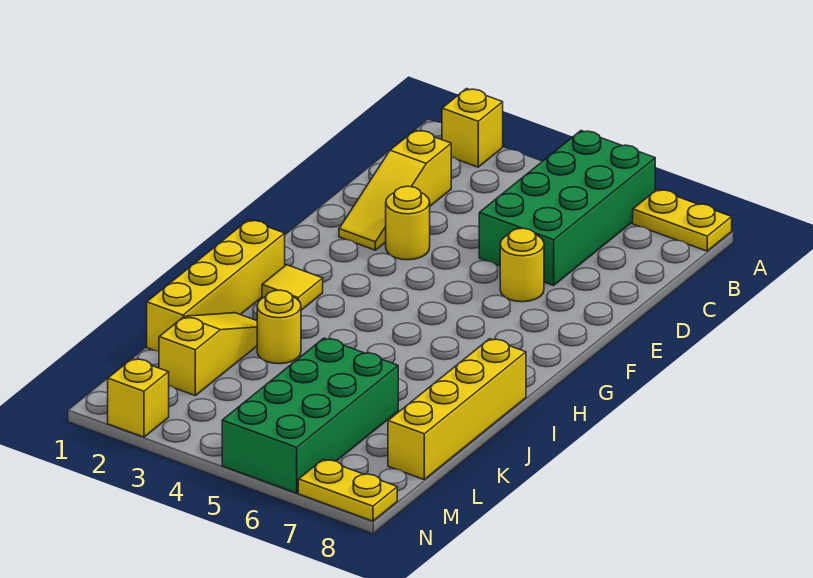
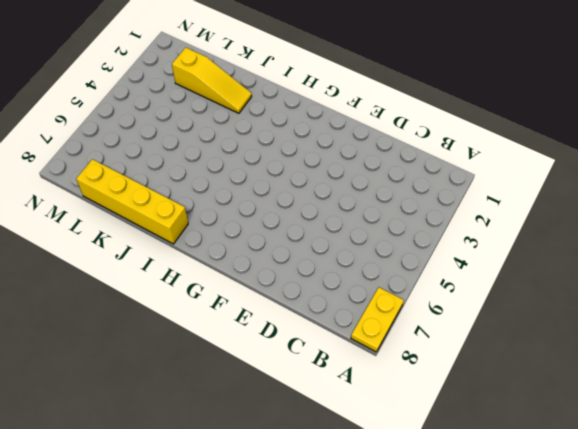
none -> yellow brick A2 level 1
none -> green brick A5:D6 level 1
none -> yellow slope C2:E2 level 1 top C

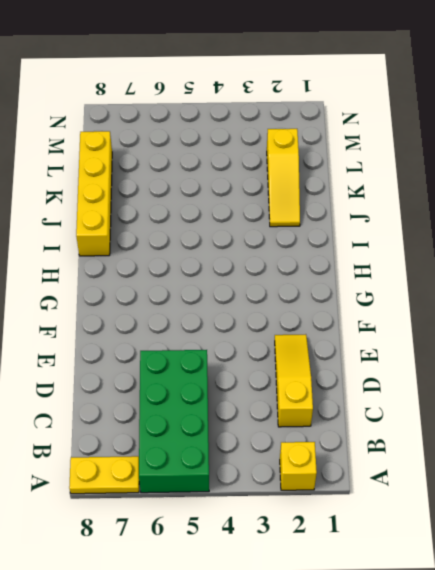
none -> yellow round brick E3 level 1
none -> yellow round brick E6 level 1
none -> yellow brick H1:K1 level 1

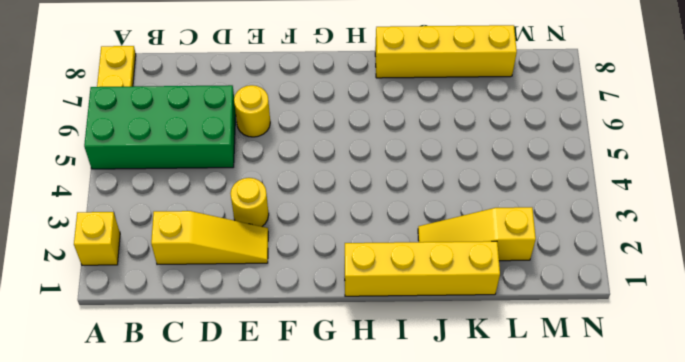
none -> yellow tile H2 level 1
none -> yellow round brick J3 level 1
none -> green brick K5:N6 level 1

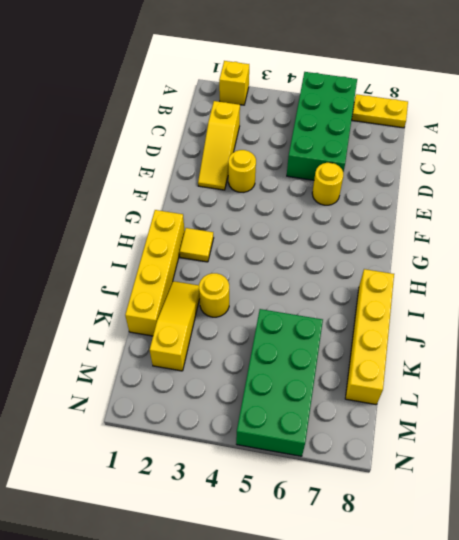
none -> yellow brick N2 level 1
none -> yellow plate N7:N8 level 1

